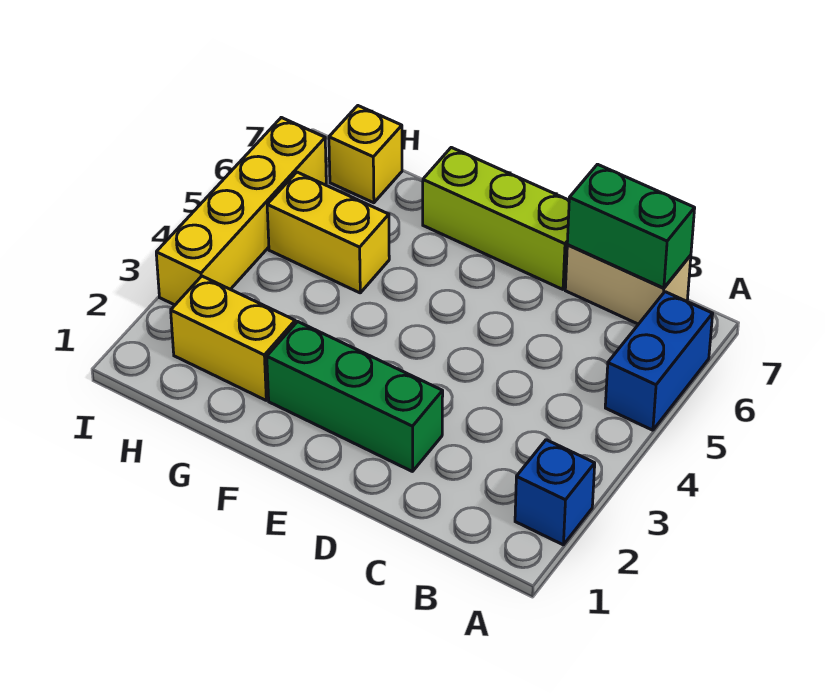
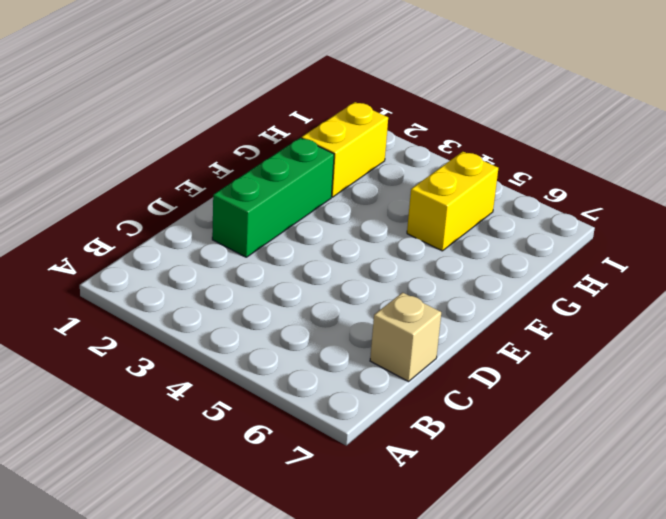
tan brick C7 level 1 -> tan brick B7:C7 level 1
none -> blue brick A2 level 1
none -> blue brick A5:A6 level 1

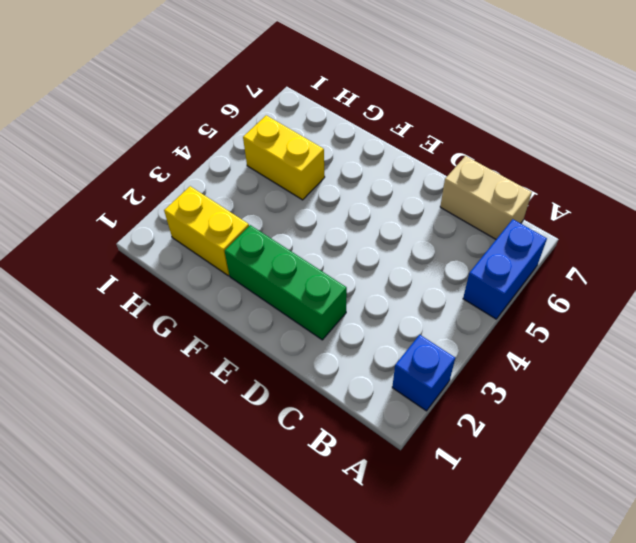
none -> lime brick D7:F7 level 1
none -> yellow brick H7 level 1

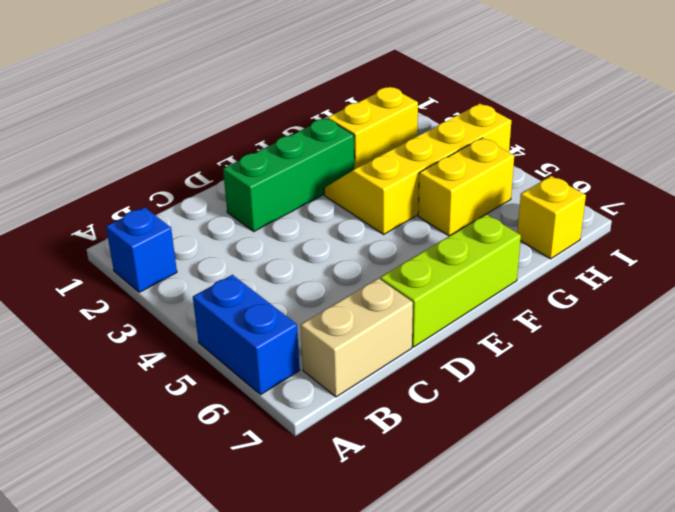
yellow slope F3:I4 level 1 top 4 -> yellow brick I3:I6 level 1
none -> green brick B7:C7 level 2

